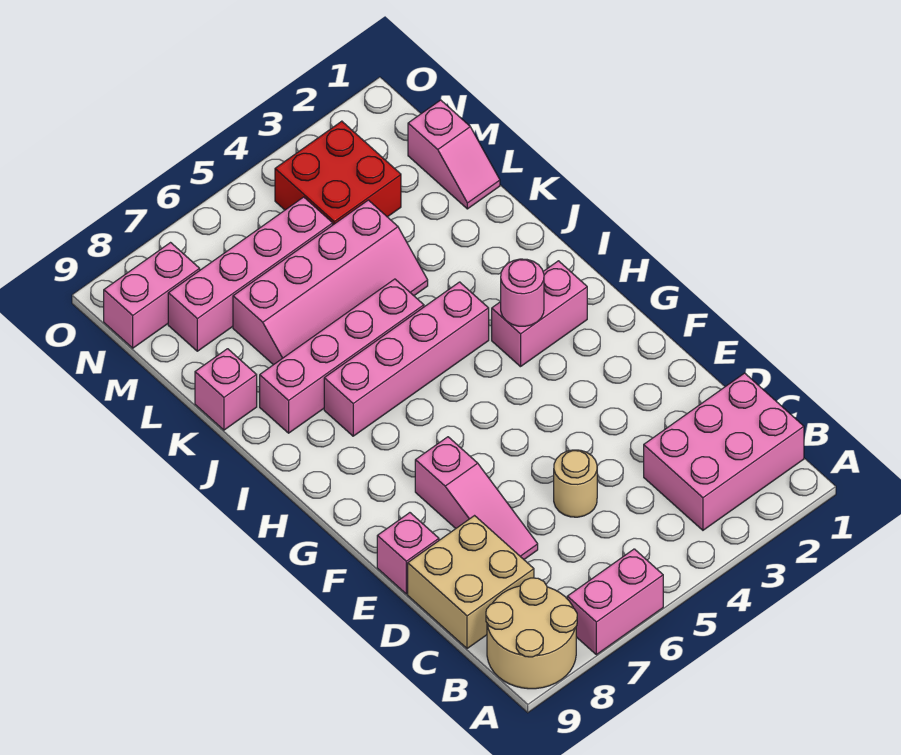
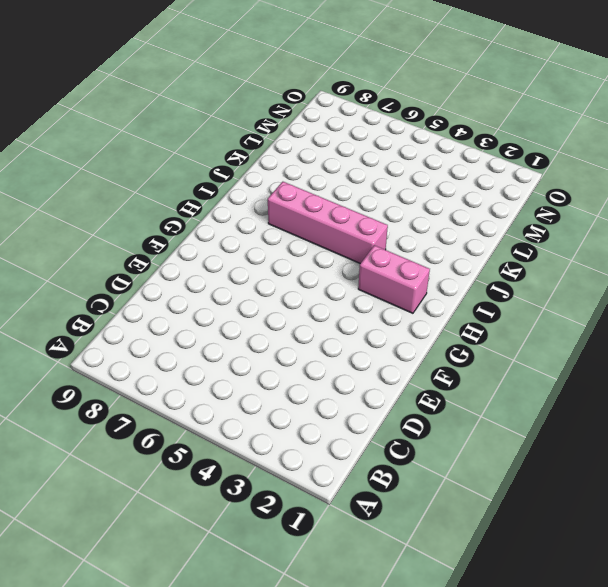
none -> pink brick A6:A7 level 1
none -> tan round brick A8:B9 level 1
none -> pink brick B1:C3 level 1

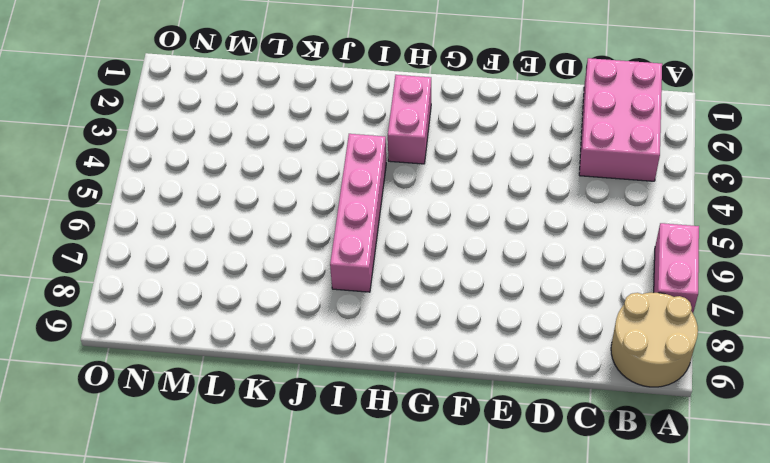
none -> tan brick C8:D9 level 1
none -> tan round brick D5 level 1
none -> pink slope D7:F7 level 1 top F

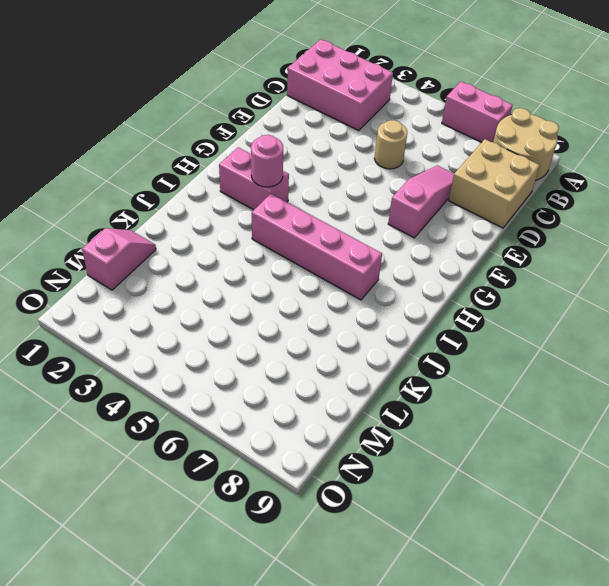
none -> pink brick E9 level 1
none -> pink brick J5:J8 level 1
none -> pink slope K4:L7 level 1 top L

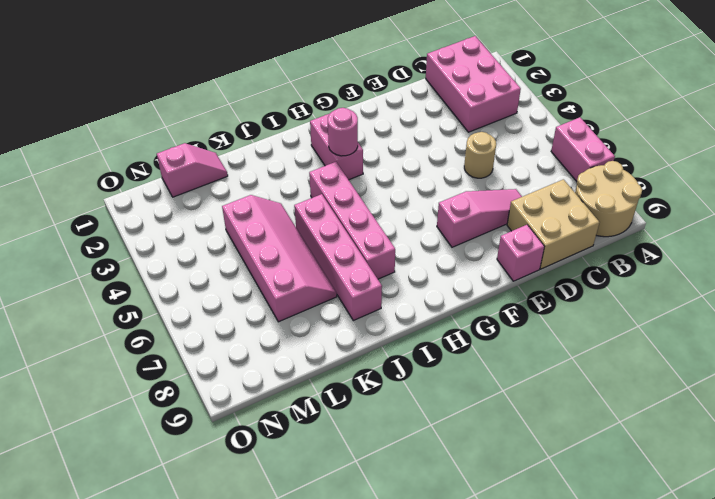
none -> pink brick K9 level 1
none -> red brick M3:N4 level 1
none -> pink brick M5:M8 level 1

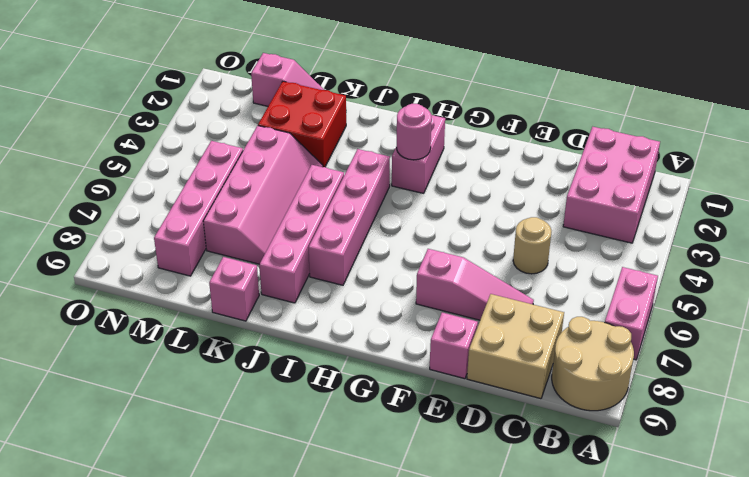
red brick K2:L3 level 1 -> red brick M3:N4 level 1
none -> pink brick N8:N9 level 1

